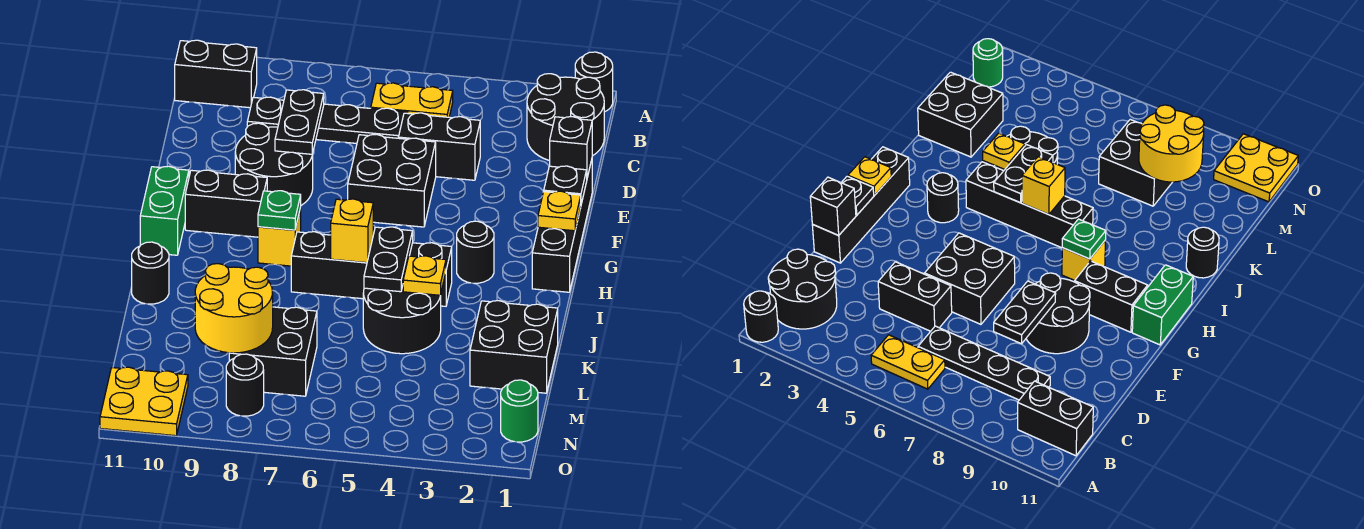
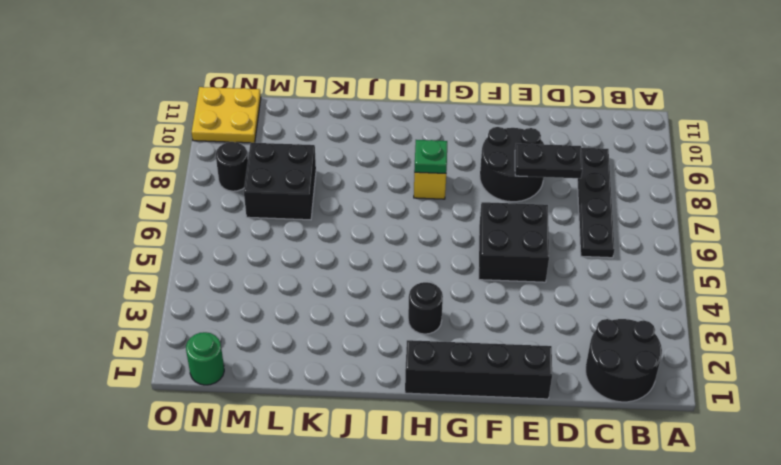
none -> black round brick A1 level 1
none -> yellow plate B5:B6 level 1
none -> black brick B10:B11 level 1
none -> black brick D4:D5 level 1

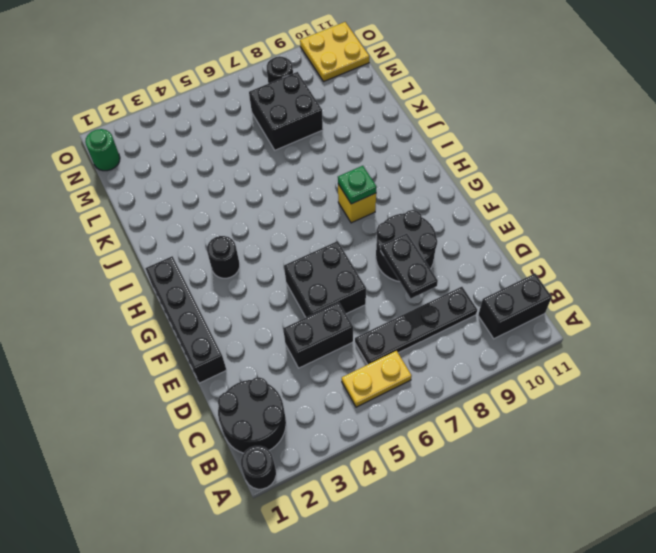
none -> black brick G9:G10 level 1
none -> green brick G11:H11 level 1
none -> black brick I4:I7 level 1
none -> black round brick J4:K5 level 1

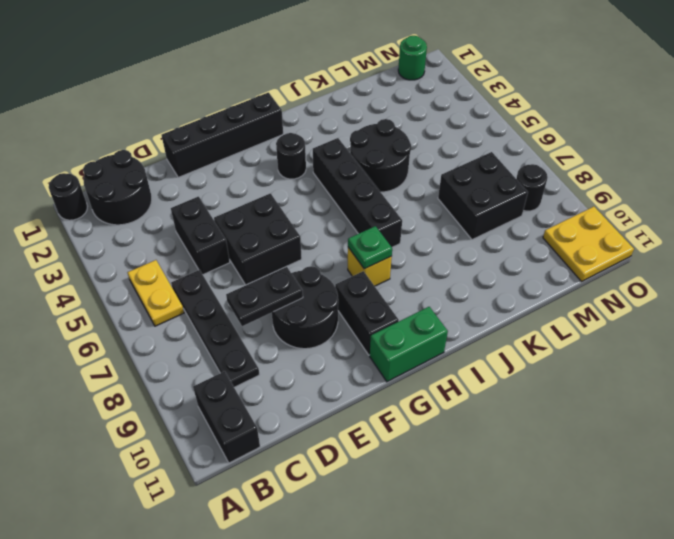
none -> black round brick J11 level 1
none -> black brick K1:L2 level 1
none -> black brick E1 level 2
none -> black plate F1 level 2

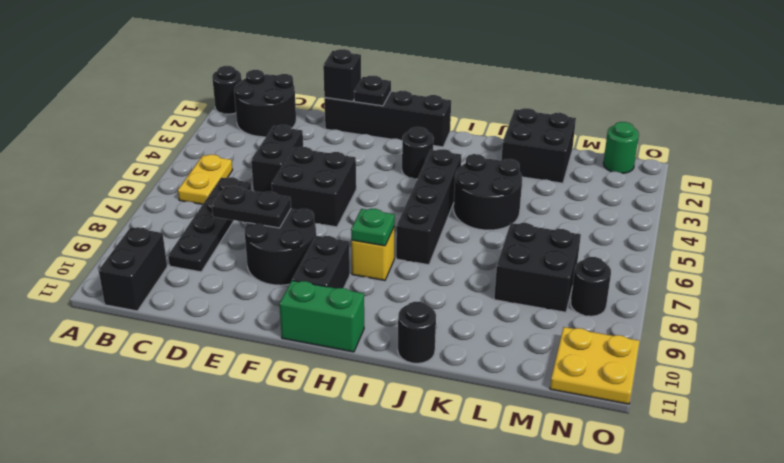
none -> yellow plate G1 level 2
none -> black plate I5:J5 level 2
none -> yellow brick I6 level 2
none -> yellow plate J4 level 2

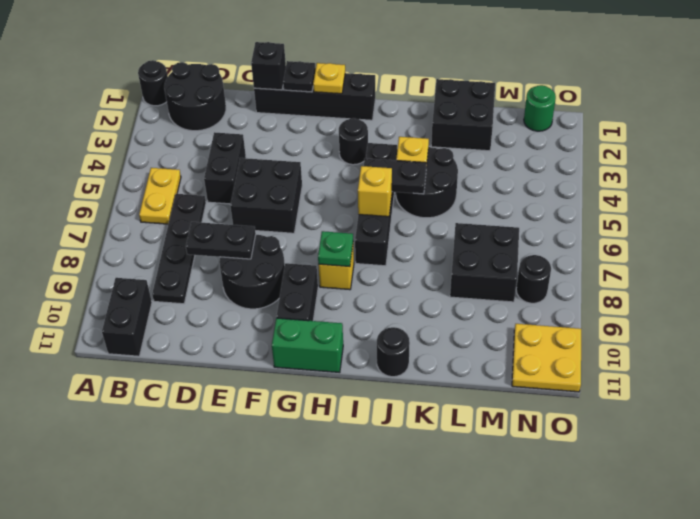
none -> yellow round brick L8:M9 level 2

